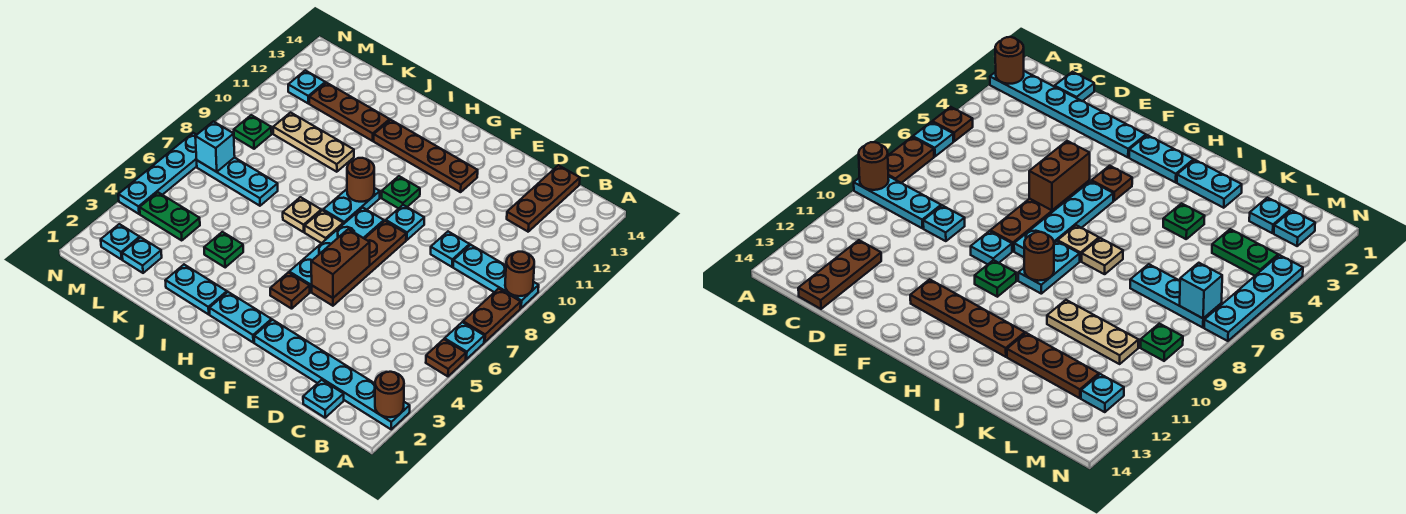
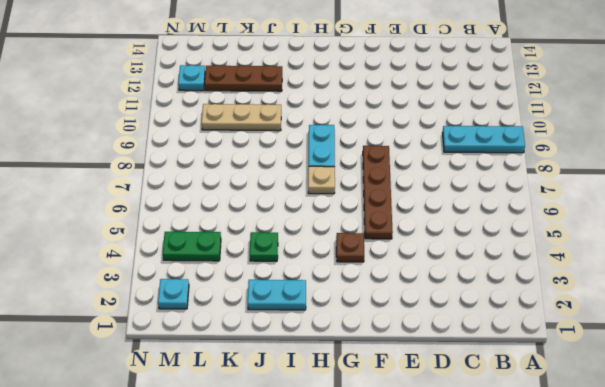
none -> cyan plate A2:F2 level 1
none -> brown plate A5 level 1
none -> cyan plate A6 level 1
none -> brown plate A7:A8 level 1

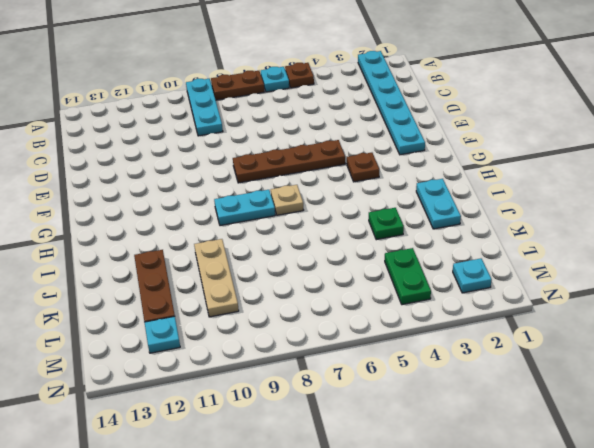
none -> cyan plate C1 level 1
none -> brown plate C12:C14 level 1
none -> cyan plate D9 level 1
none -> cyan plate F9 level 1

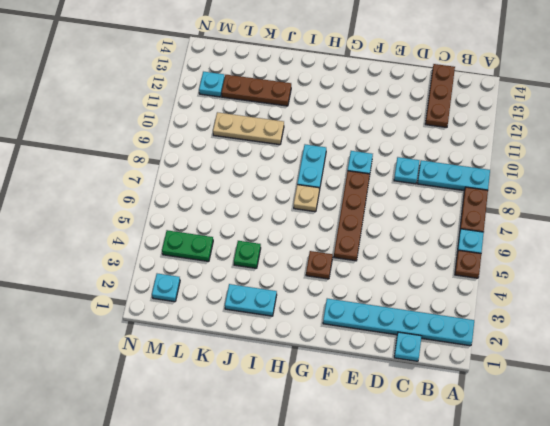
none -> brown plate F12:I12 level 1
none -> cyan plate G2:H2 level 1
none -> cyan plate G5:G8 level 1
none -> green plate G10 level 1

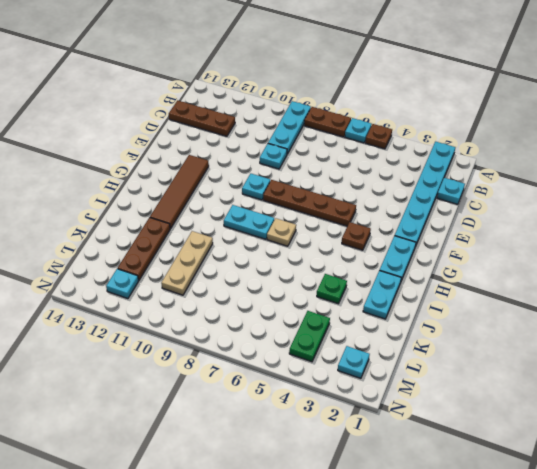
brown tile F12:I12 level 1 -> brown plate F12:I12 level 1
none -> cyan plate G5:G8 level 1
none -> green plate G10 level 1
none -> tan plate I7 level 1
none -> cyan plate K7:M7 level 1

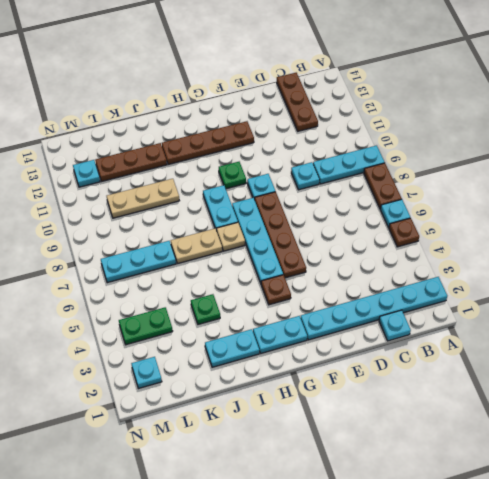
tan plate I7:J7 level 1 -> tan plate I7 level 1
none -> cyan plate L2 level 1
none -> green plate M9 level 1
none -> cyan plate N4:N7 level 1
none -> brown round brick A2 level 2

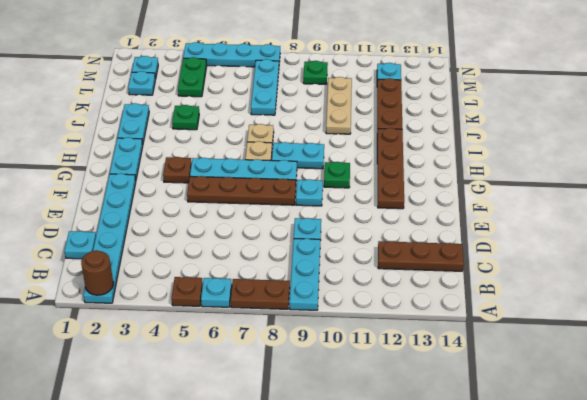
none -> brown round brick A9 level 2
none -> brown brick F5:F6 level 2
none -> brown round brick H9 level 2
none -> cyan brick M7 level 2

